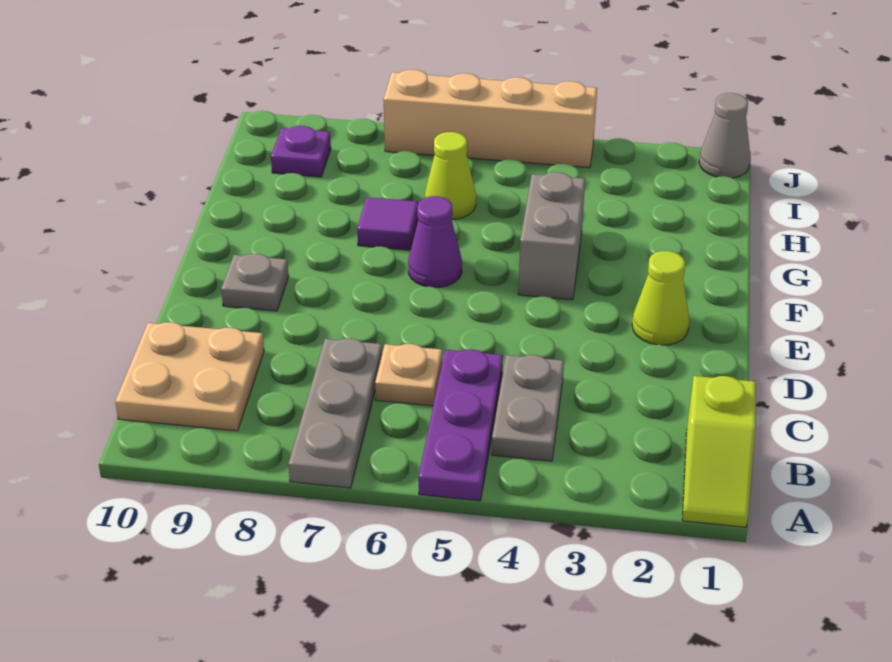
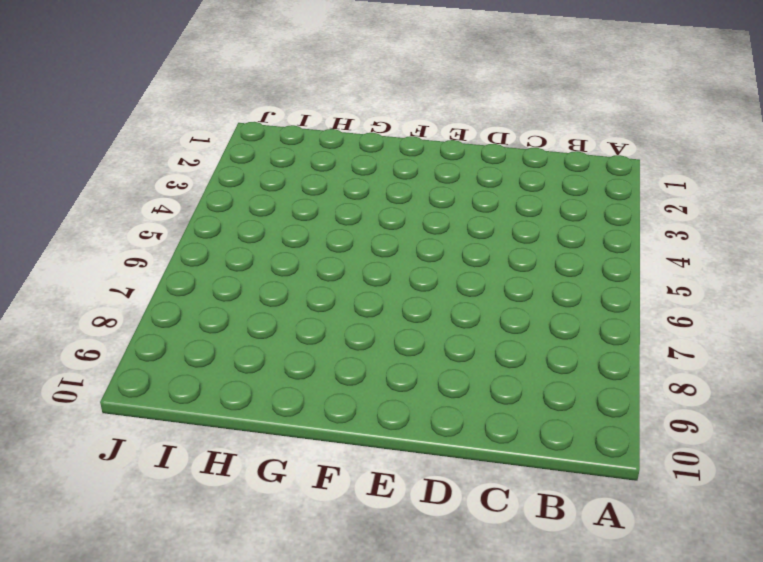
none -> lime slope A1:B1 level 1 top B
none -> purple plate A5:C5 level 1
none -> grey plate A7:C7 level 1

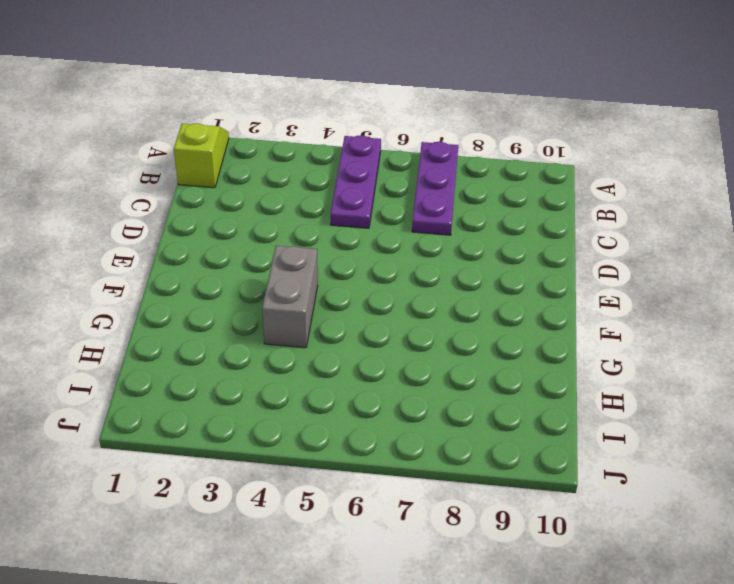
purple plate A7:C7 level 1 -> grey plate A7:C7 level 1
none -> grey plate B4:C4 level 1
none -> tan plate B9:C10 level 1
none -> tan plate C6 level 1

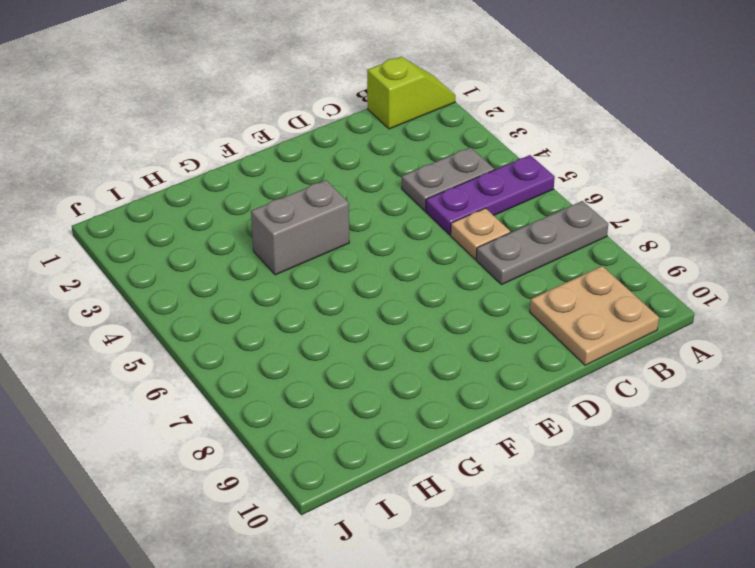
none -> lime cone E2 level 1
none -> grey plate E9 level 1
none -> purple cone F6 level 1

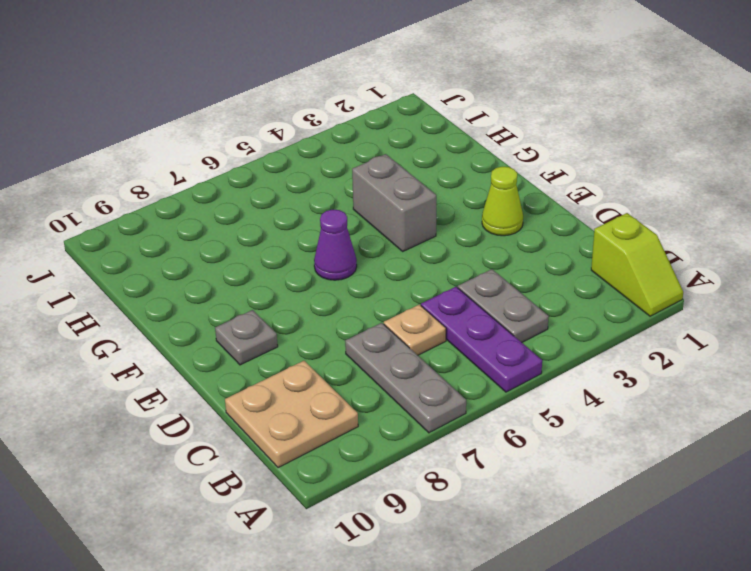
none -> purple tile G7 level 1
none -> lime cone H6 level 1
none -> purple plate I9 level 1

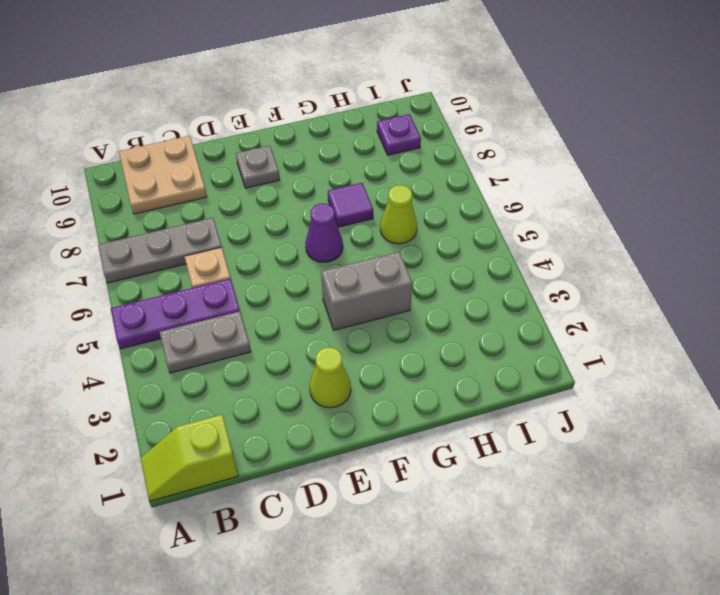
none -> grey cone J1 level 1
none -> tan brick J4:J7 level 1

